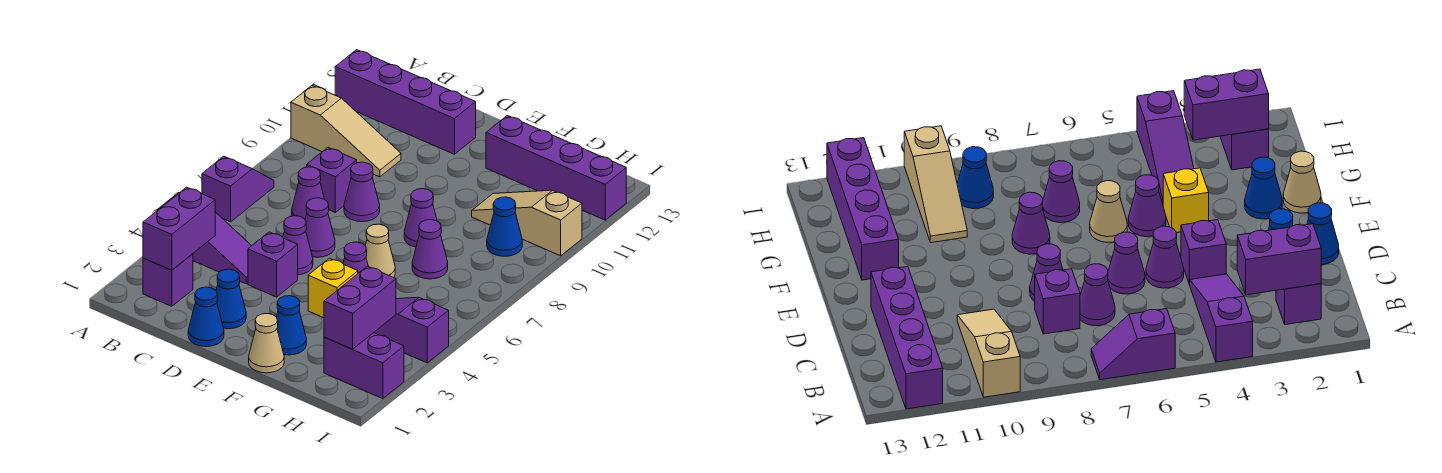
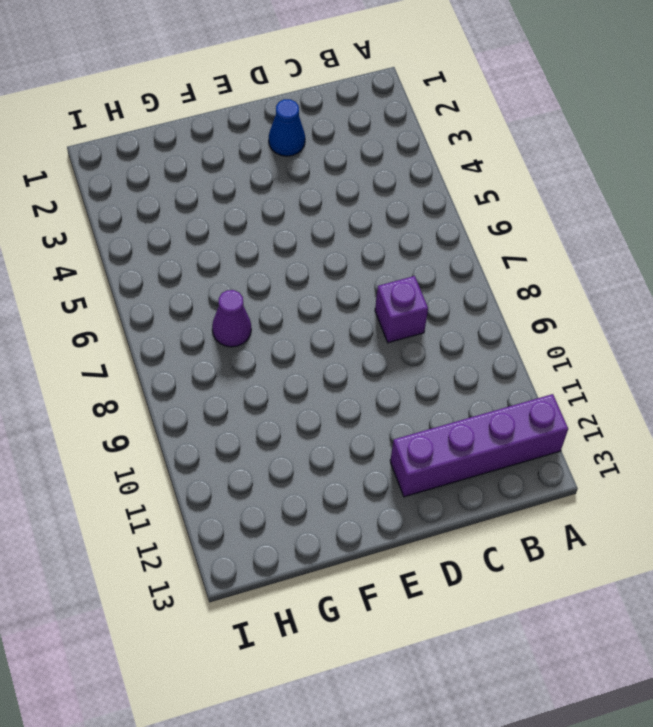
none -> purple slope A4:C4 level 1 top A
none -> purple slope A6:A7 level 1 top 6
none -> tan slope A10:C10 level 1 top A

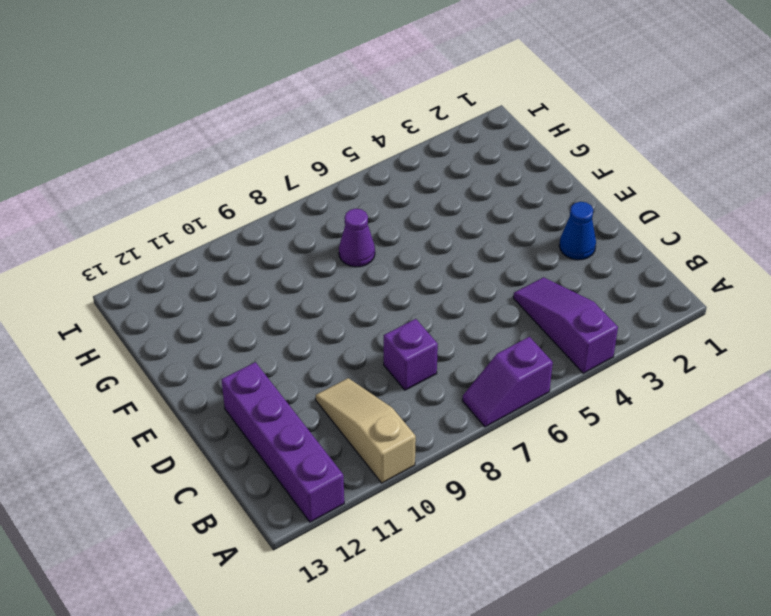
none -> purple brick B2 level 1
none -> purple cone C7 level 1
none -> blue cone D1 level 1

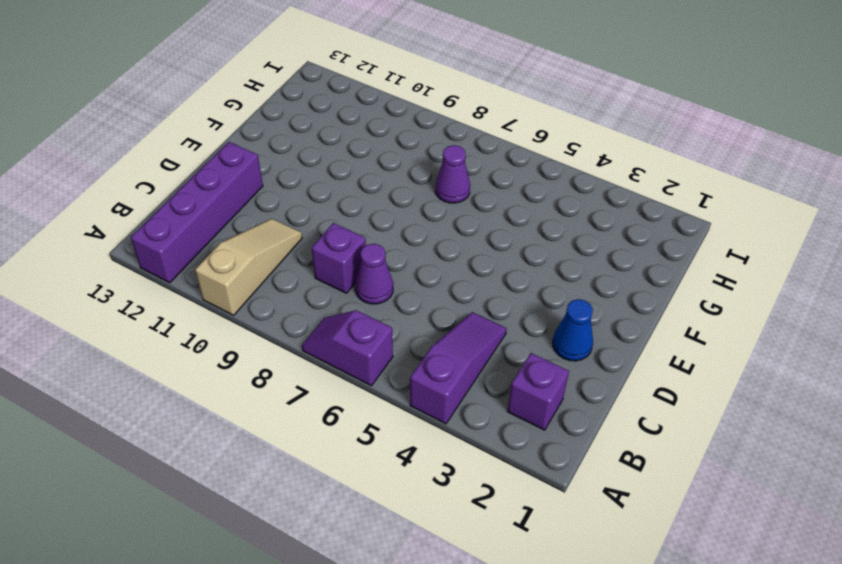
none -> blue cone D1 level 1
none -> purple brick D4 level 1
none -> purple cone D5 level 1

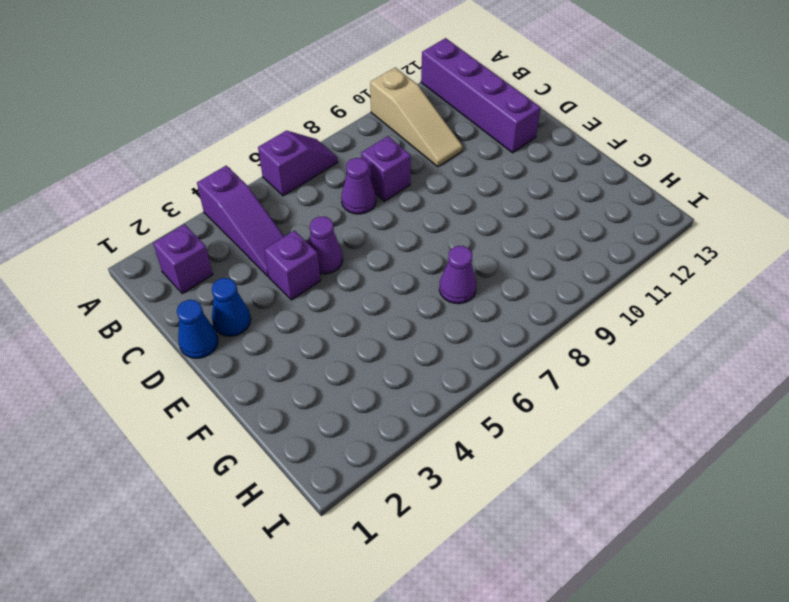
none -> purple cone D6 level 1
none -> purple cone D8 level 1
none -> tan cone F1 level 1

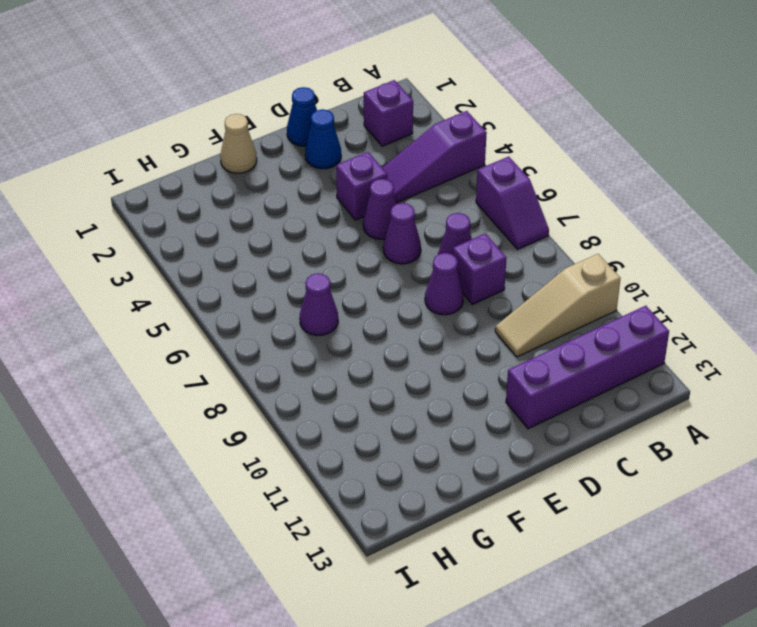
none -> blue cone F2 level 1
none -> yellow brick F4 level 1
none -> purple cone F5 level 1

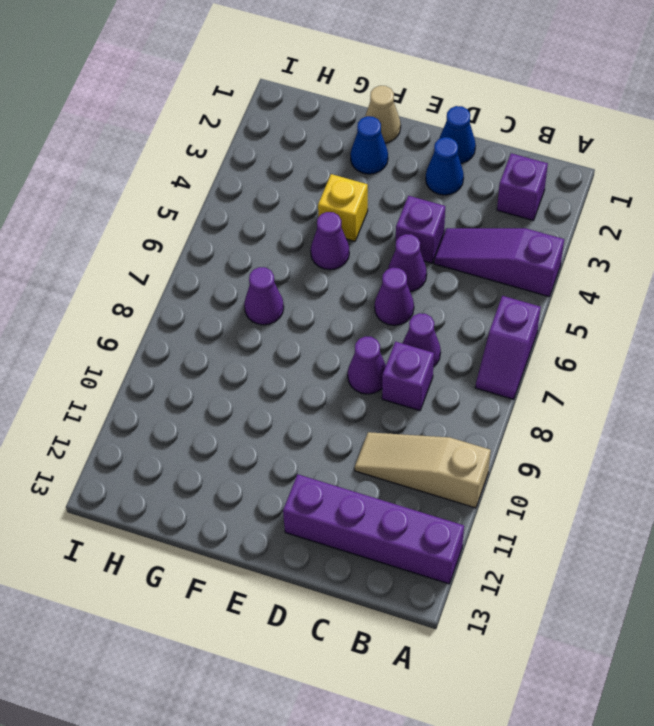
none -> tan cone F6 level 1
none -> purple cone F8 level 1
none -> purple brick F12:I12 level 1

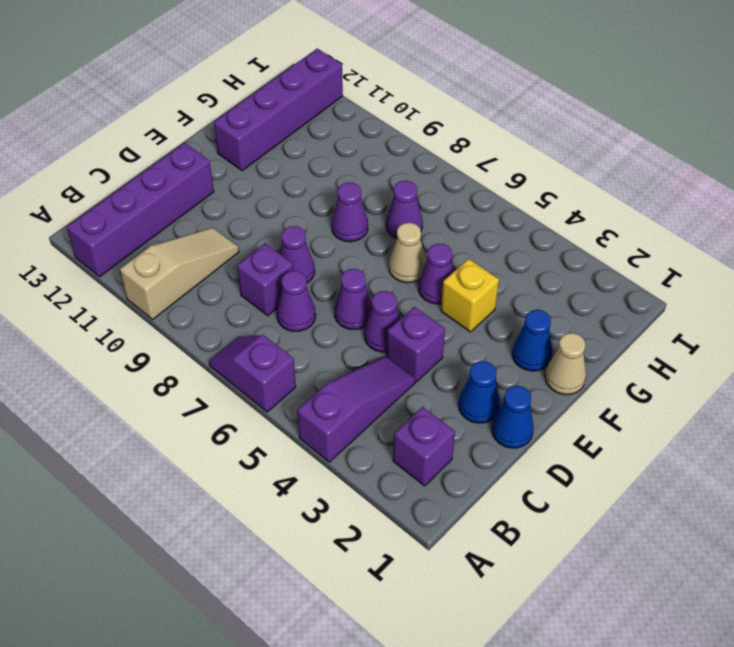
none -> purple slope G4:I4 level 1 top I
none -> tan slope G10:I10 level 1 top I
none -> purple brick H2:I2 level 1

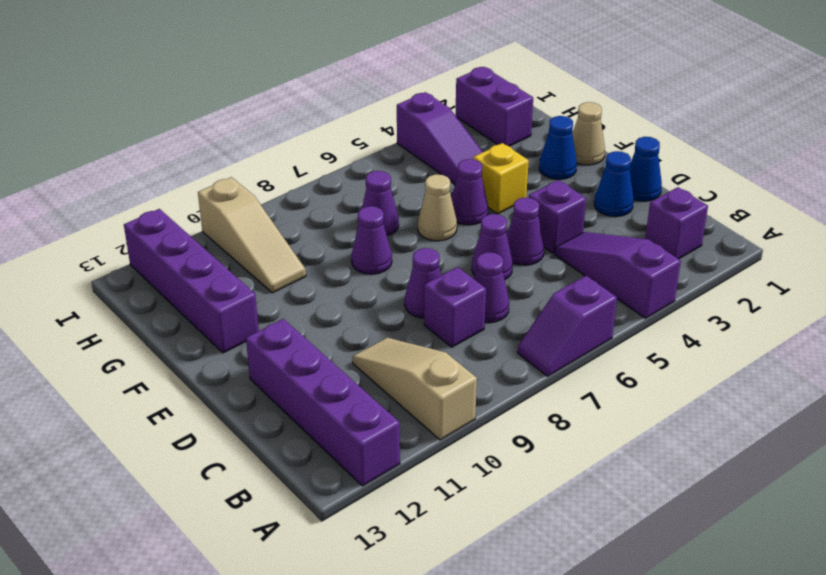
none -> blue cone H9 level 1
none -> purple brick B2:B3 level 2
none -> purple brick H2:H3 level 2

